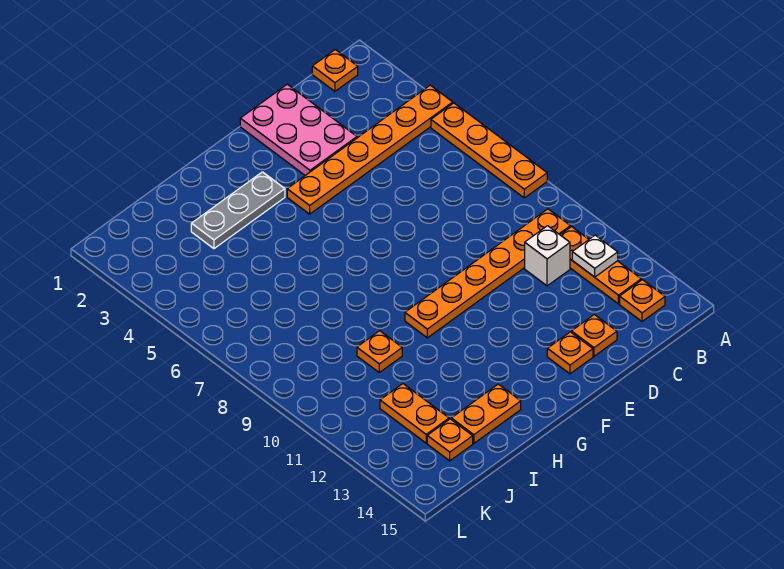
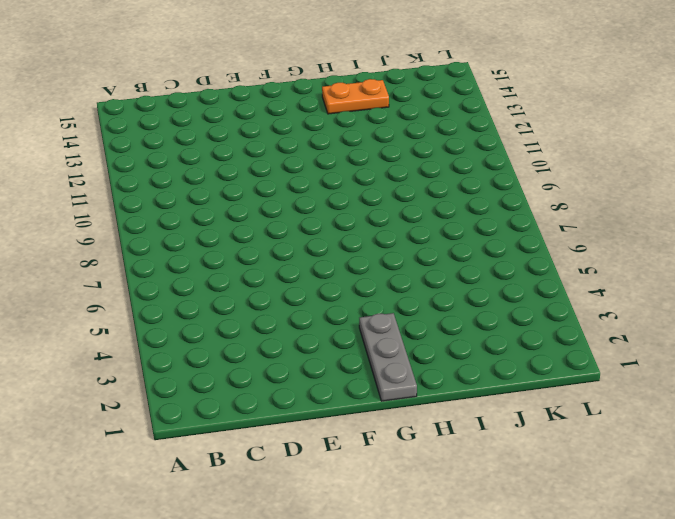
grey plate G1:G3 level 1 -> grey plate G3:I3 level 1
none -> orange plate A4:F4 level 1
none -> orange plate A5:A8 level 1
none -> orange plate B1 level 1

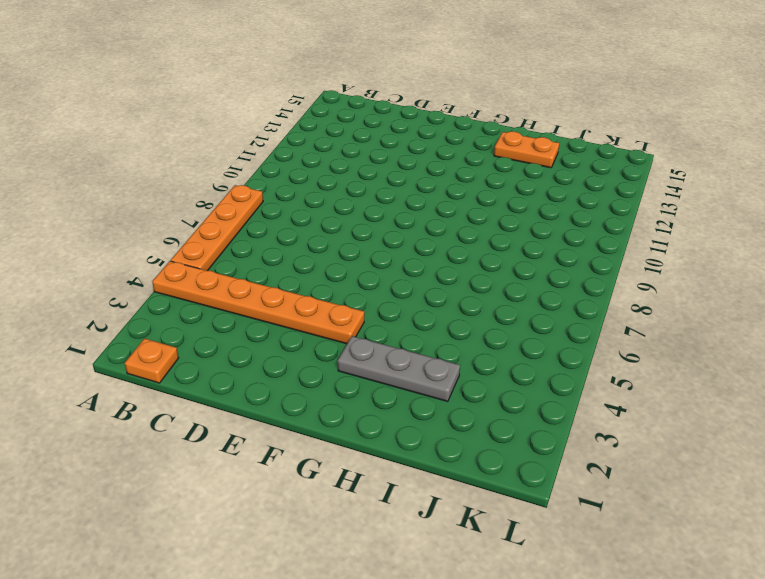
none -> orange plate B10:G10 level 1
none -> orange plate B11:B13 level 1
none -> orange plate B14 level 1

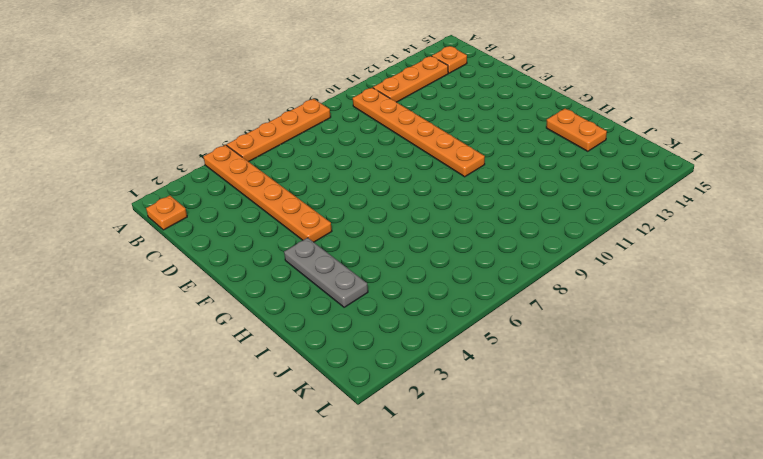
none -> white brick C11 level 1
none -> pink plate D1:E3 level 1
none -> orange plate D14 level 1

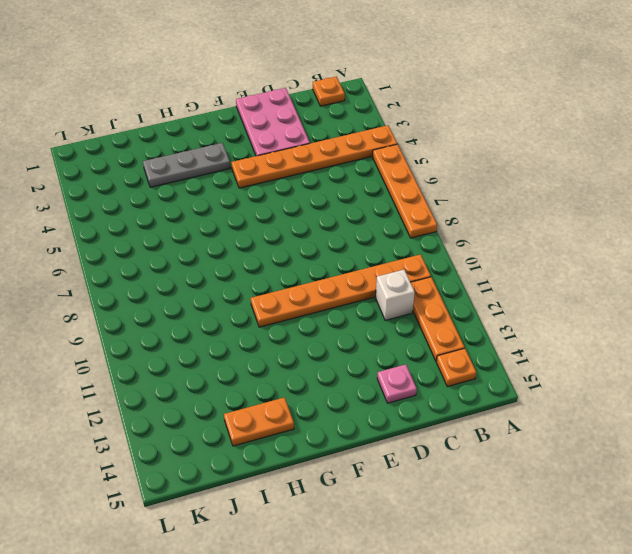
pink plate D14 level 1 -> orange plate D14 level 1
none -> orange plate E14 level 1
none -> orange plate I10 level 1
none -> orange plate J12:J13 level 1

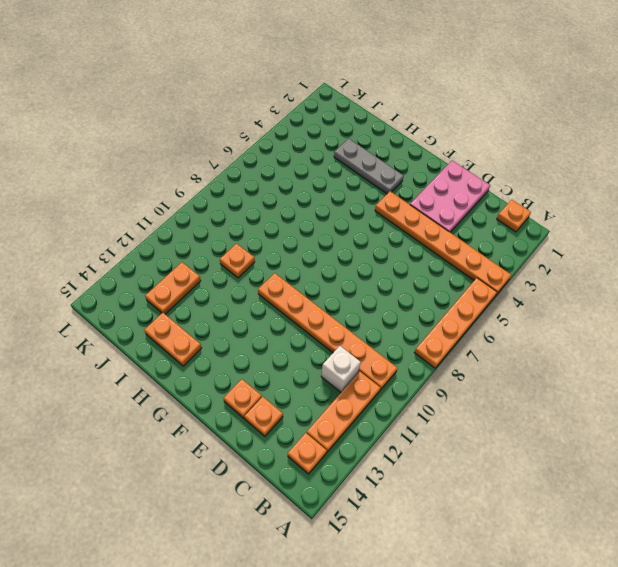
none -> orange plate J14 level 1
none -> white plate B12 level 2

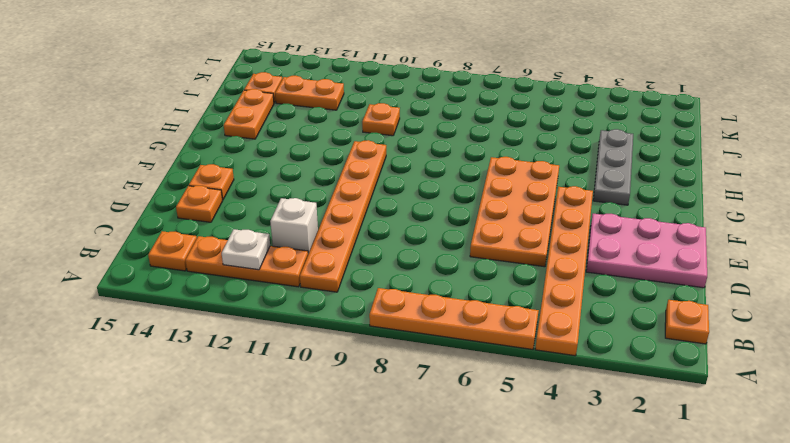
orange plate D5:G6 level 1 -> none

